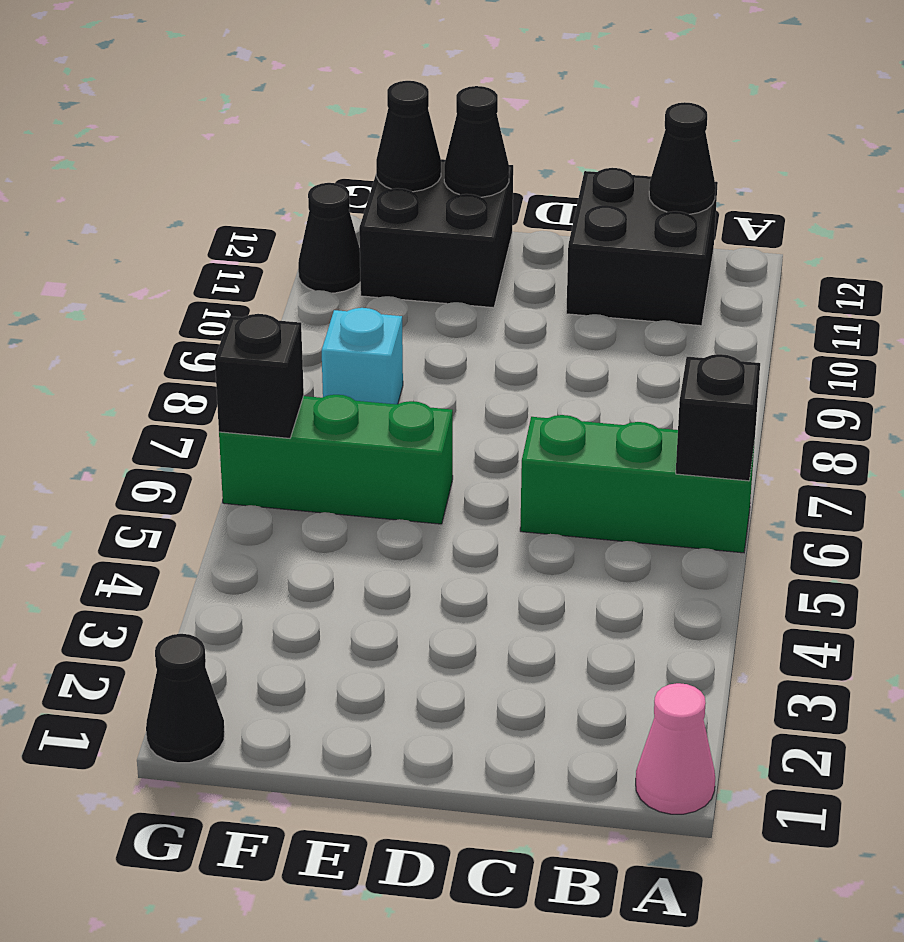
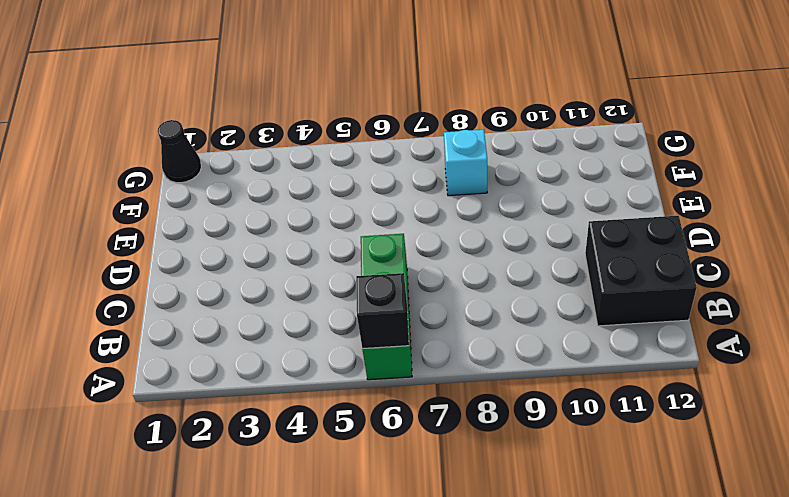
none -> pink cone A1 level 1
none -> green brick E6:G6 level 1
none -> black brick E11:F12 level 1

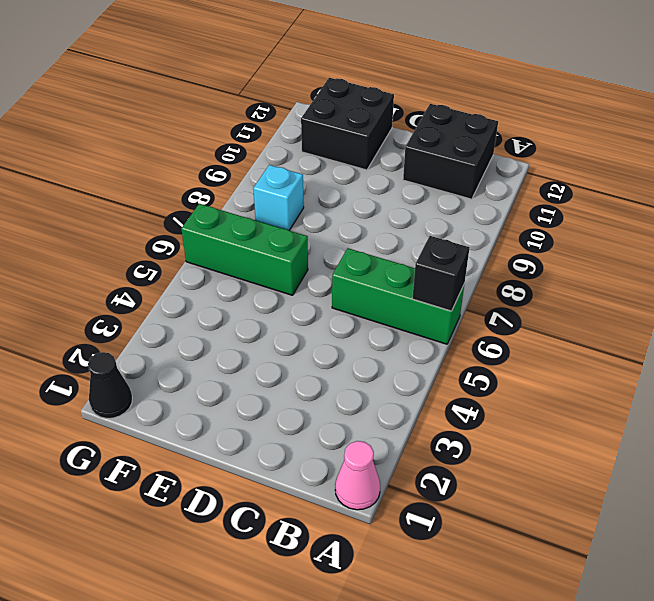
none -> black cone G11 level 1
none -> black cone B12 level 2
none -> black cone E12 level 2

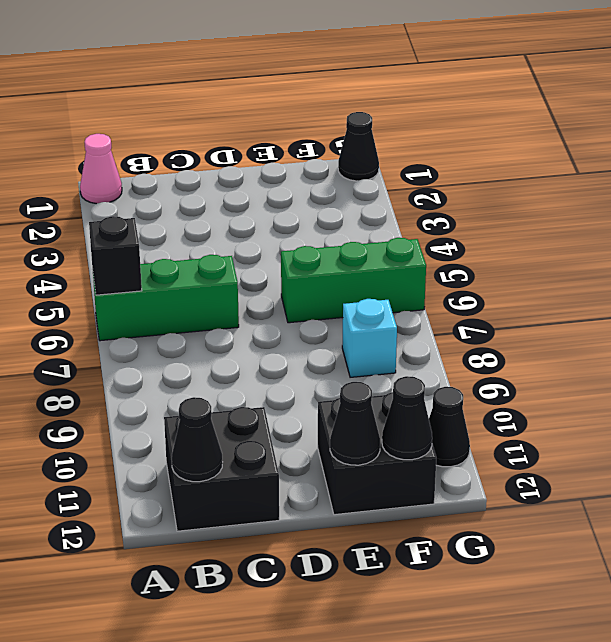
none -> black brick G6 level 2

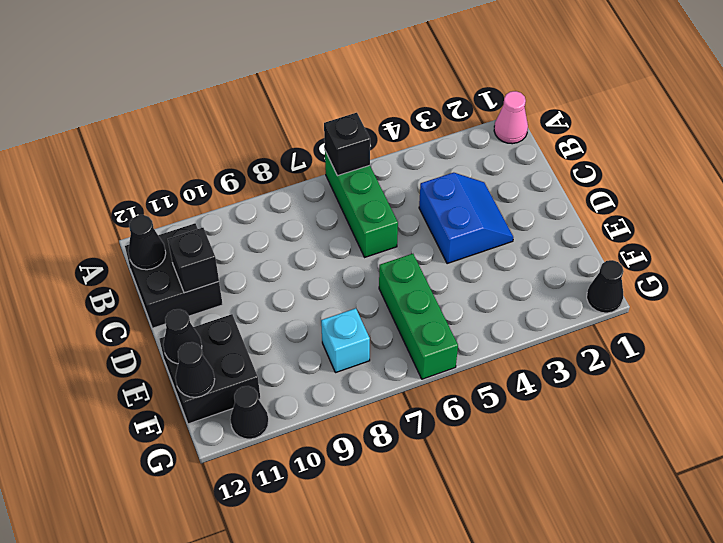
blue slope C3:D4 level 1 top 4 -> none
black brick C11 level 2 -> black brick G6 level 2

